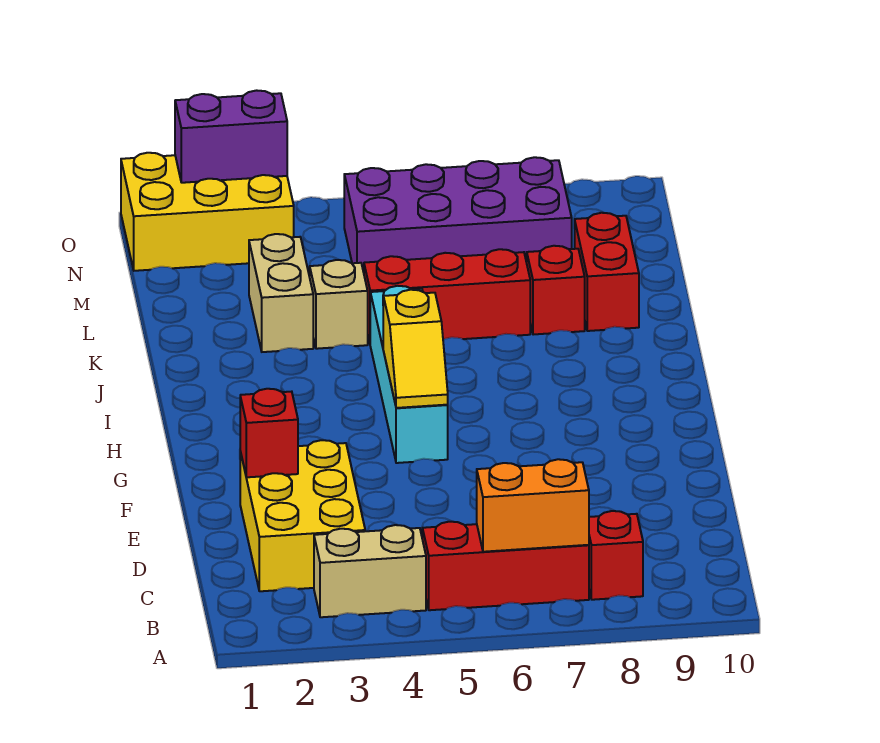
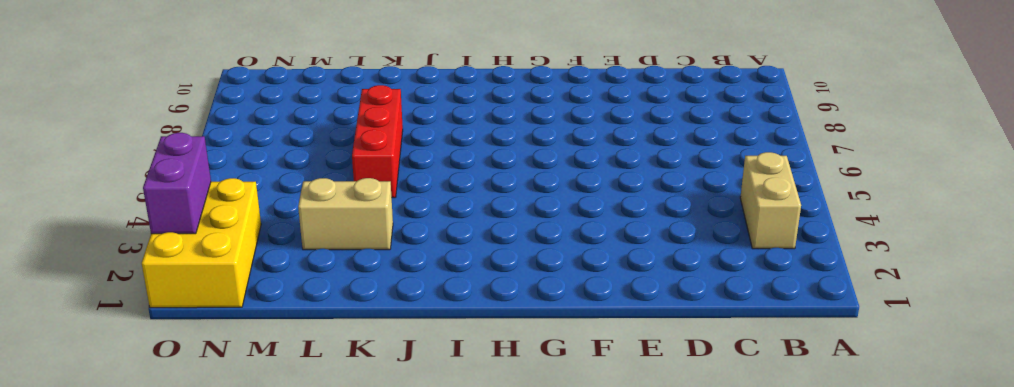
none -> red brick B5:B7 level 1
none -> red brick B8 level 1
none -> yellow brick C2:E3 level 1

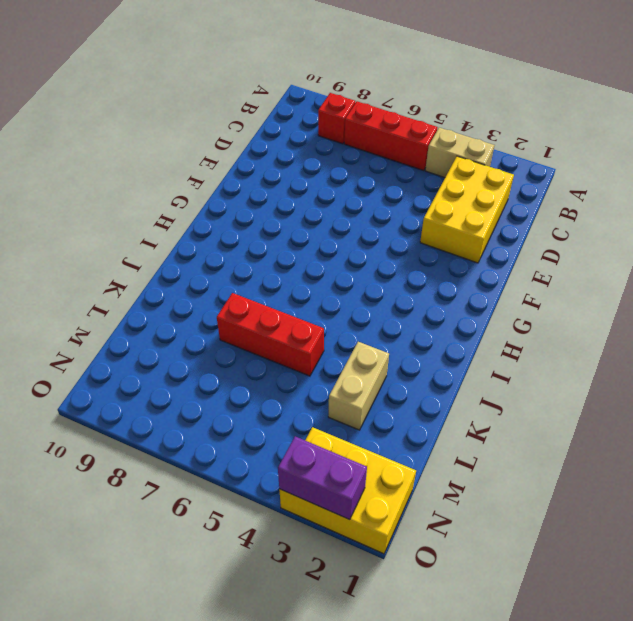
none -> cyan brick G5:J5 level 1
none -> tan brick K4 level 1
none -> red brick K8 level 1

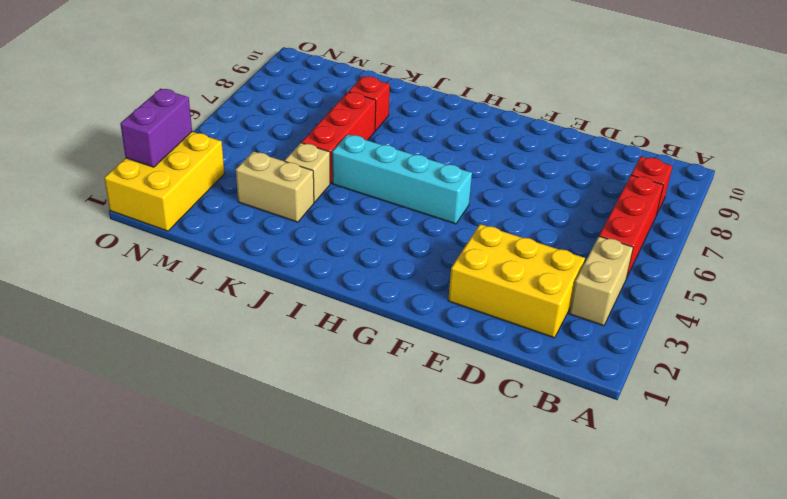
none -> red brick K9:L9 level 1
none -> purple brick M5:N8 level 1
none -> orange brick B6:B7 level 2

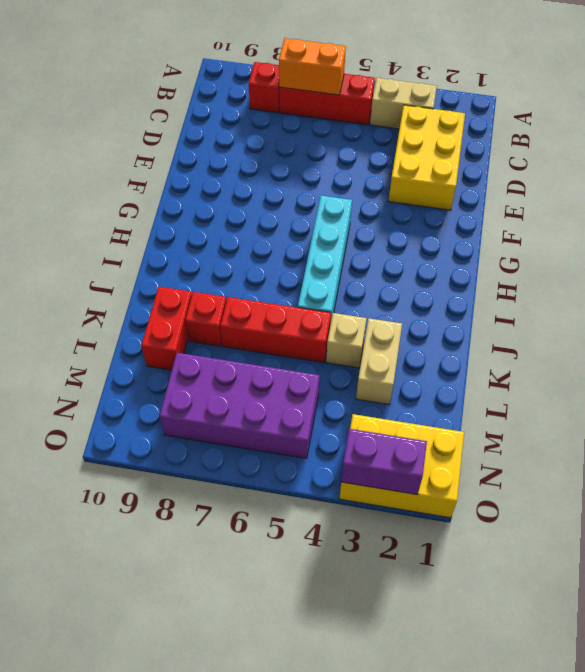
none -> red brick E2 level 2
none -> yellow slope G5:H5 level 2 top H

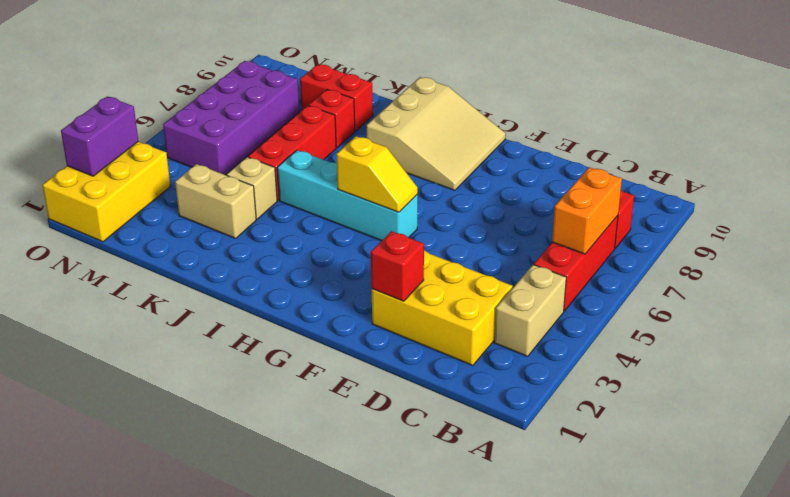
tan slope G8:I10 level 1 top I -> none

